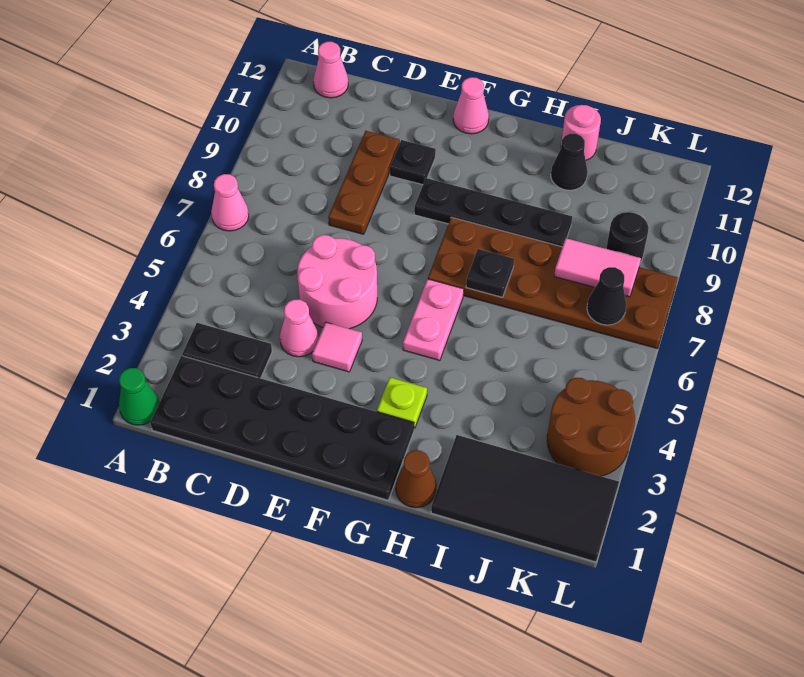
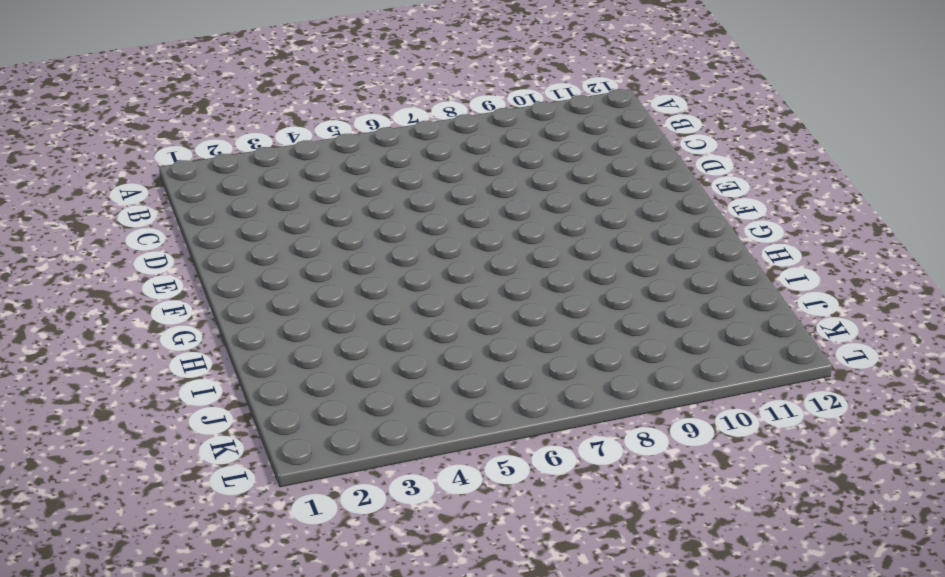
none -> green cone A1 level 1
none -> pink cone A7 level 1
none -> black plate B1:G2 level 1

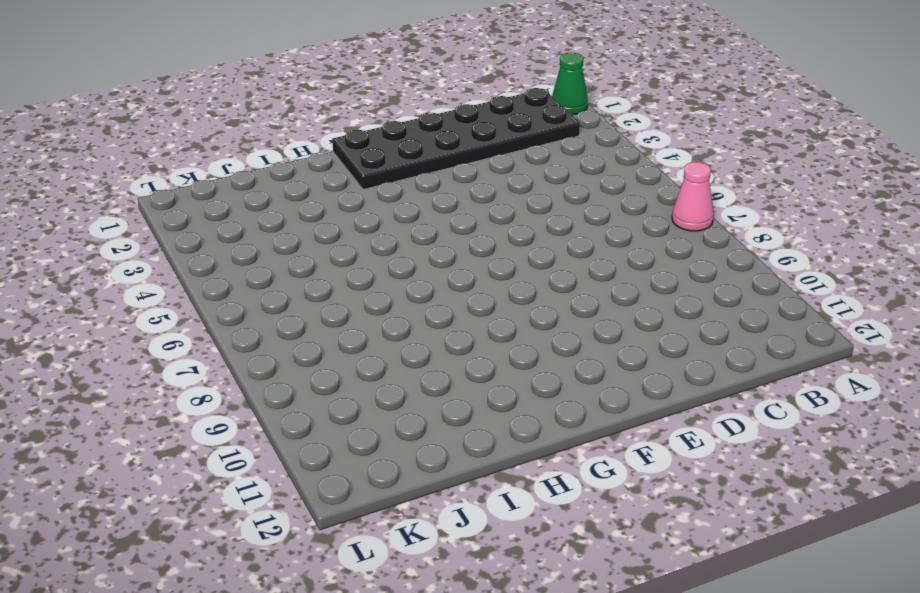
none -> black plate B3:C3 level 1
none -> pink cone B12 level 1
none -> pink cone D4 level 1

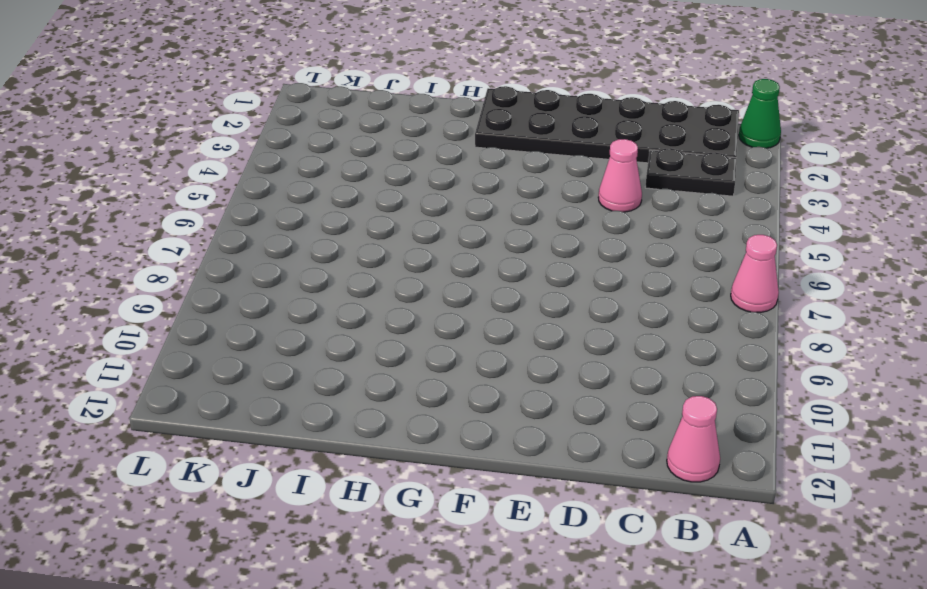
none -> pink round brick D5:E6 level 1
none -> brown plate D8:D10 level 1
none -> pink tile E4 level 1

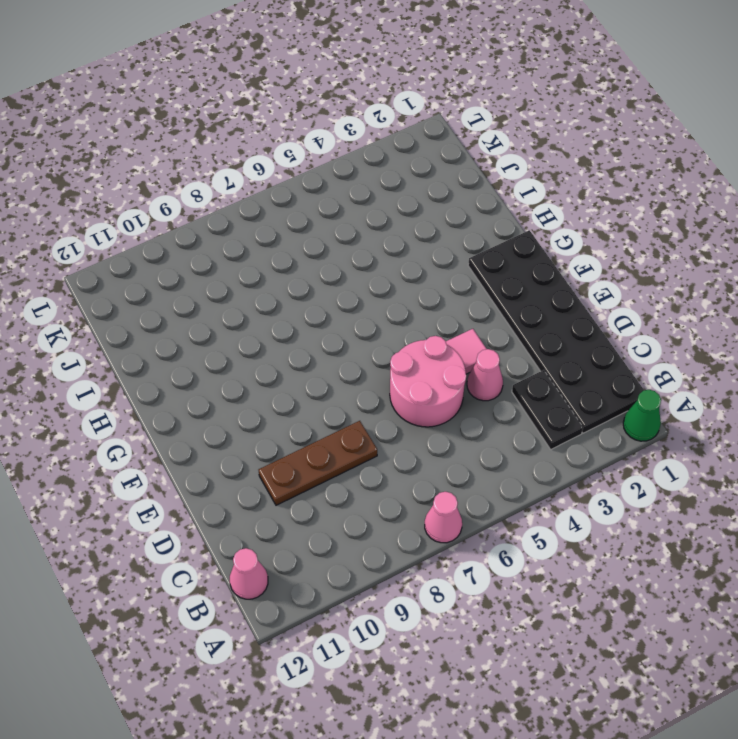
none -> black plate E10 level 1
none -> black plate F9:I9 level 1
none -> pink cone F12 level 1

